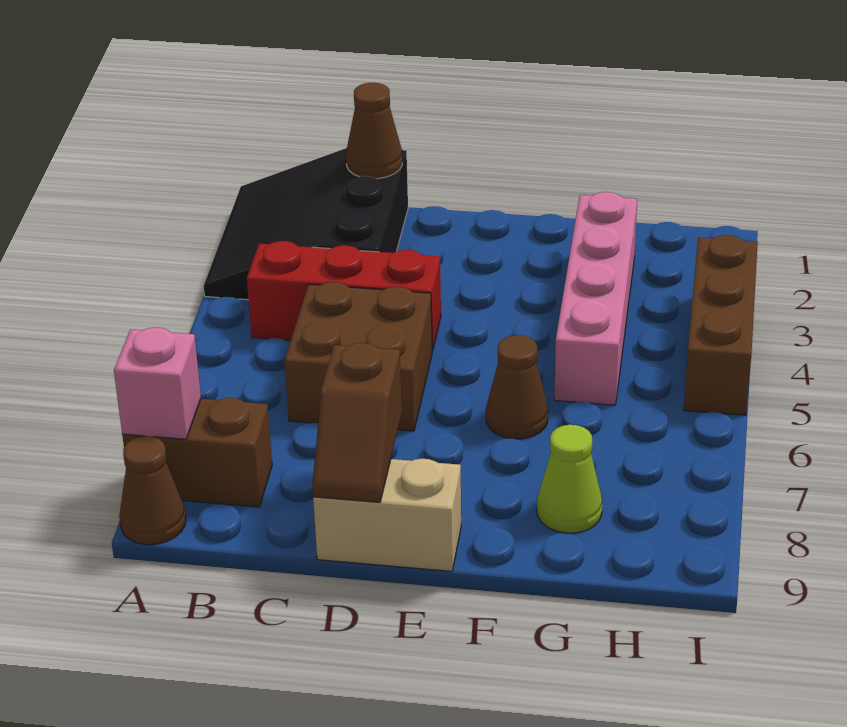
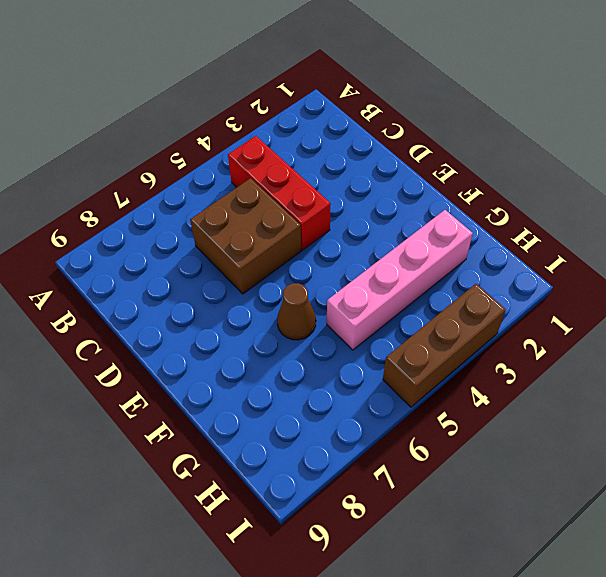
none -> black slope A1:C3 level 1 top C
none -> brown brick A8:B8 level 1
none -> brown cone A9 level 1

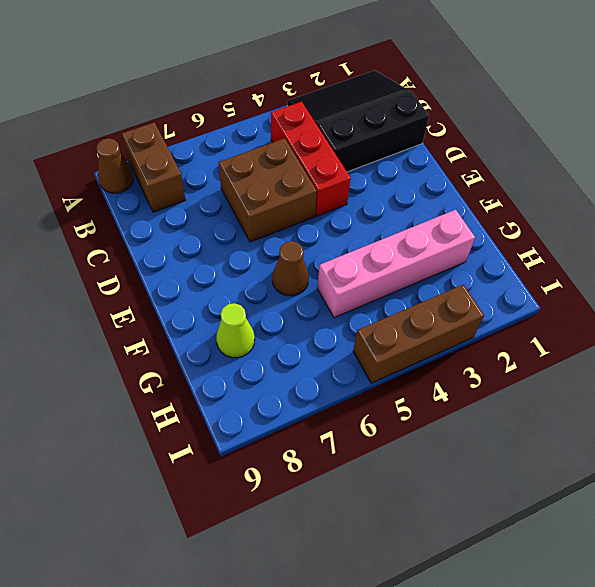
none -> tan brick D9:E9 level 1
none -> pink brick A8 level 2
none -> brown cone C1 level 2

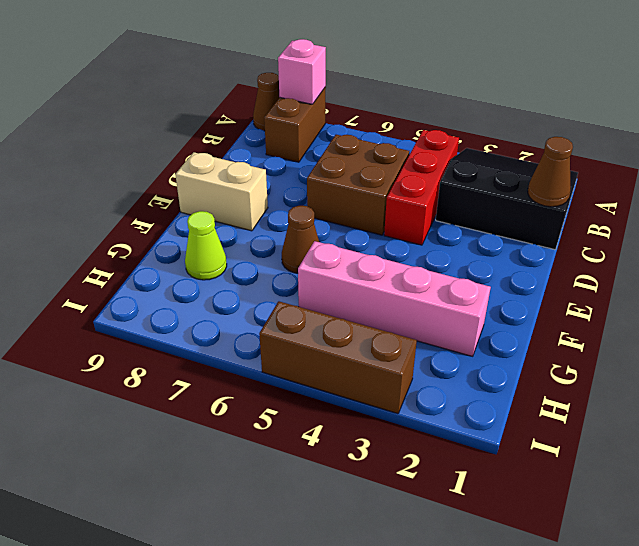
tan brick E8:E9 level 1 -> tan brick D9:E9 level 1
none -> brown slope D8:D9 level 2 top 8

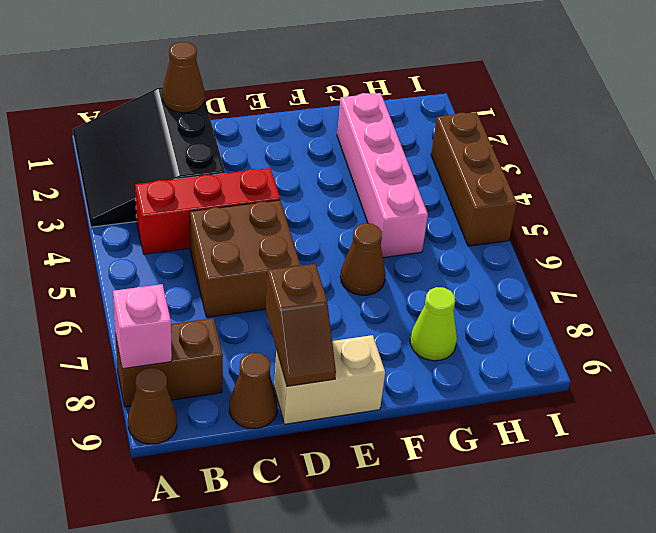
brown cone C9 level 1 -> none

